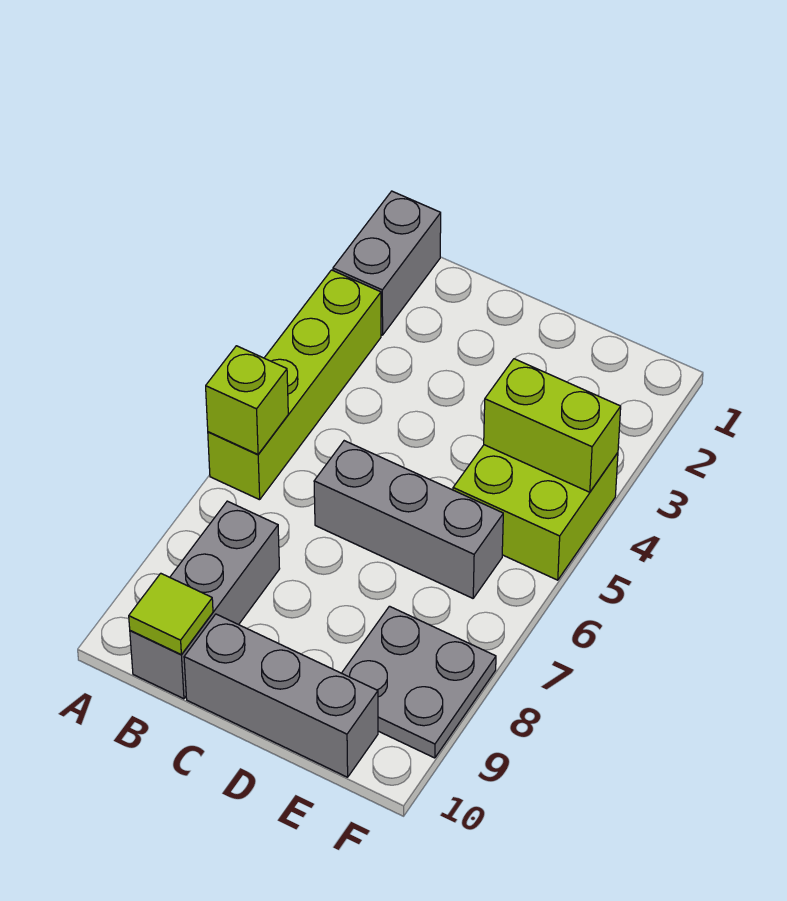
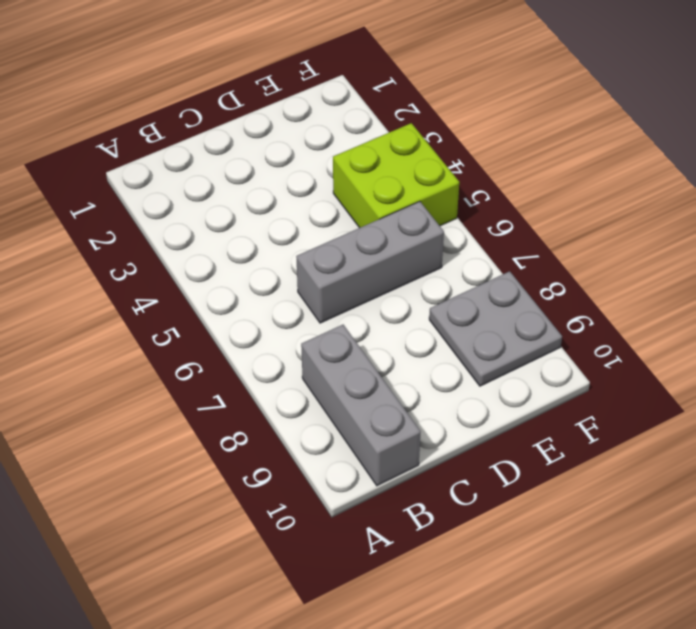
none -> grey brick A1:A2 level 1
none -> lime brick A3:A6 level 1

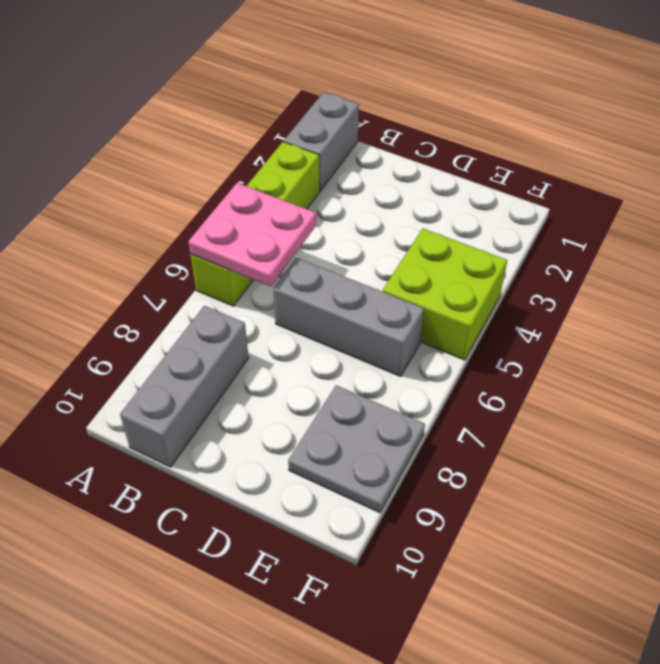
pink plate A5:B6 level 2 -> lime brick A6 level 2
none -> grey brick C10:E10 level 1
none -> lime tile B10 level 2

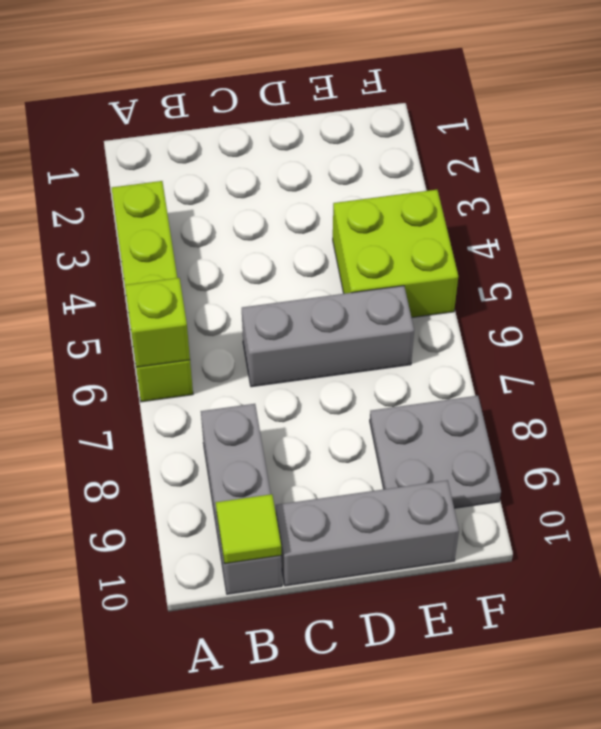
none -> grey brick A1:A2 level 1
none -> lime brick E4:F4 level 2

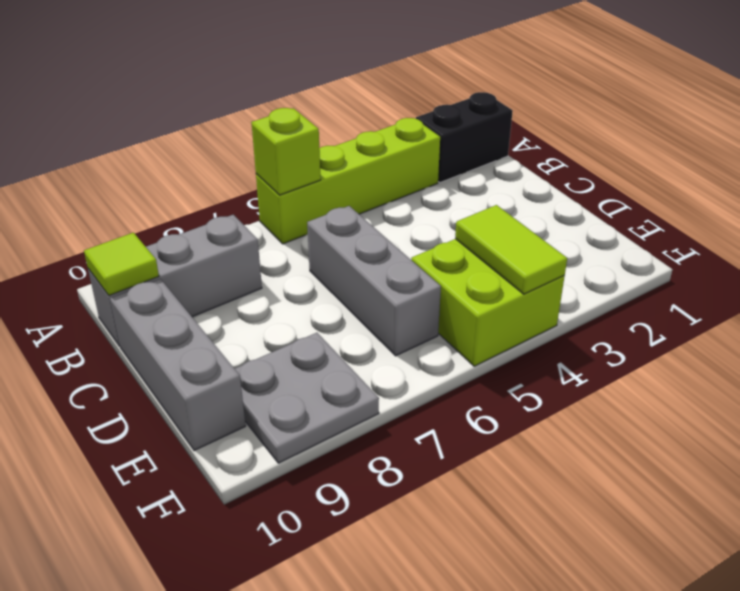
black brick A1:A2 level 1 -> grey brick A1:A2 level 1
lime tile E4:F4 level 2 -> lime brick E4:F4 level 2

